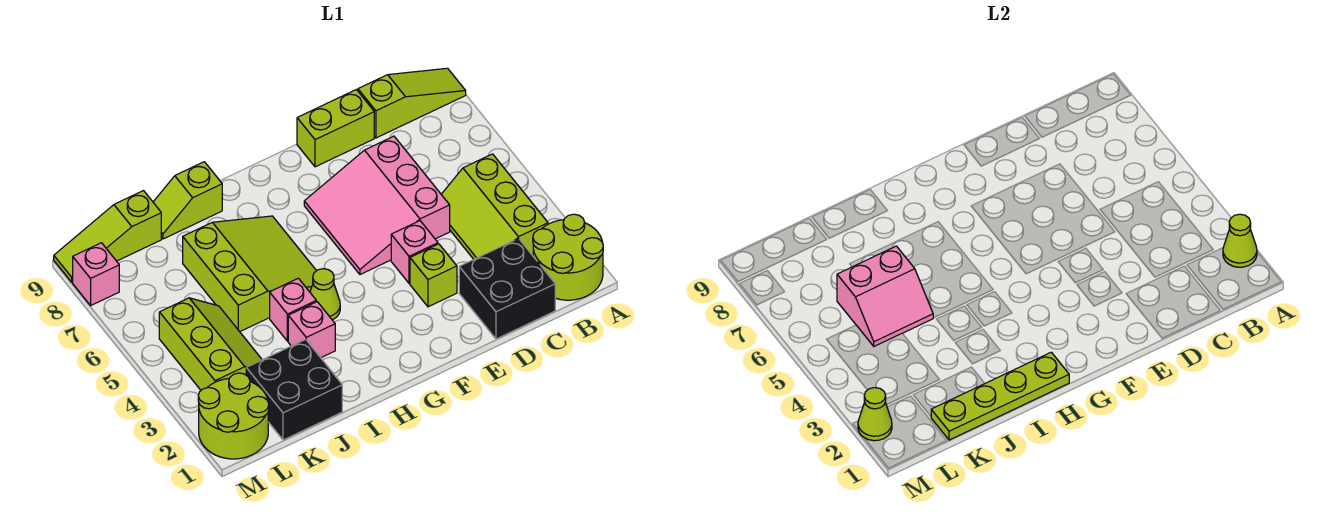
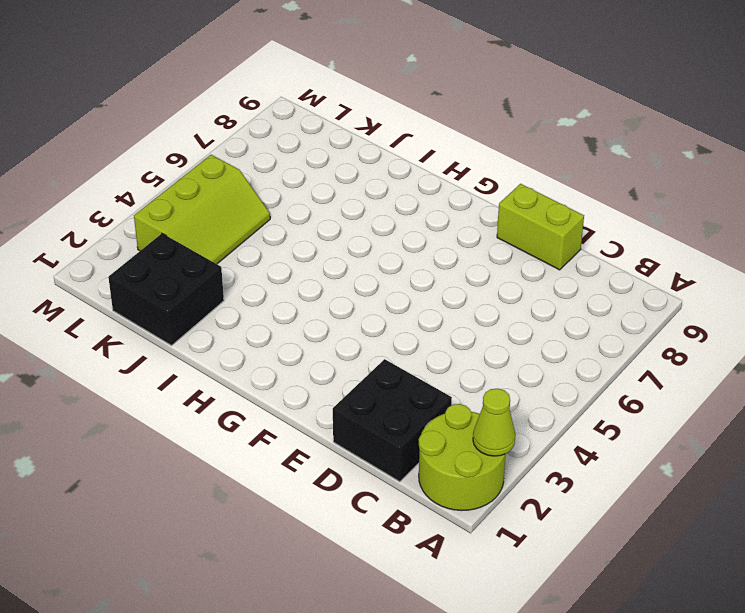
none -> lime slope A9:C9 level 1 top C
none -> lime slope B3:C5 level 1 top B
none -> pink slope D5:F7 level 1 top D

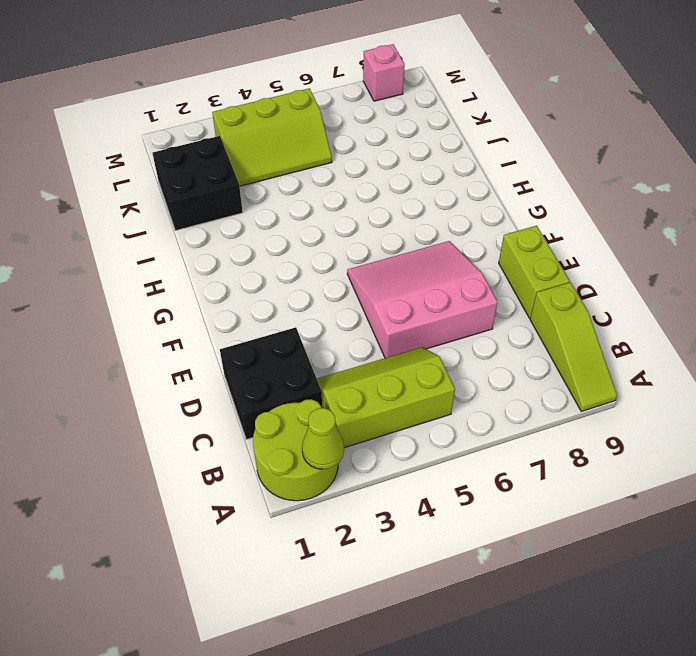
none -> lime brick E3 level 1
none -> pink brick E4 level 1
none -> lime cone H4 level 1

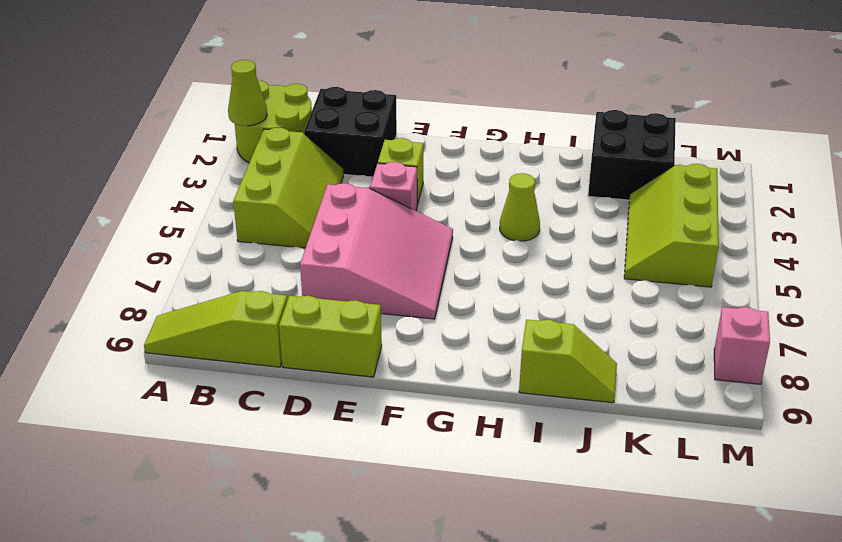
none -> lime slope H5:J7 level 1 top J
none -> pink brick I3 level 1
none -> pink brick I4 level 1

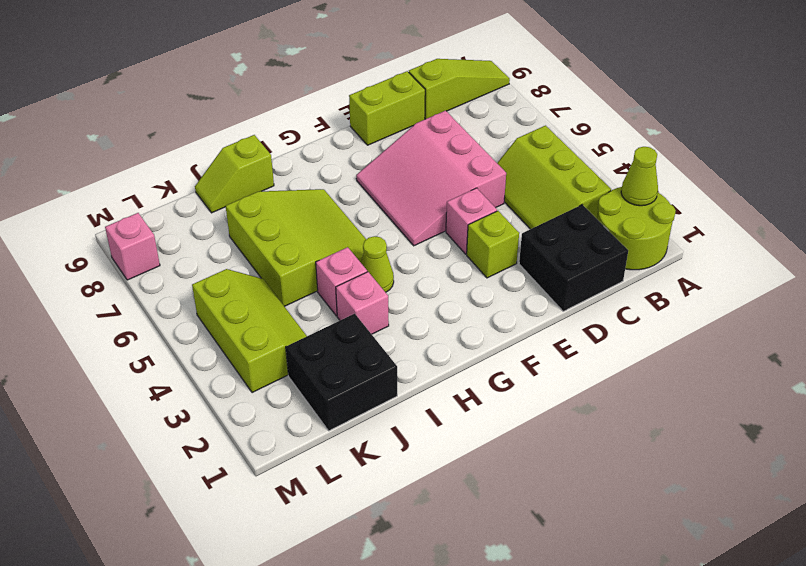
none -> lime slope K9:M9 level 1 top K
none -> lime round brick L1:M2 level 1
none -> lime plate H1:K1 level 2

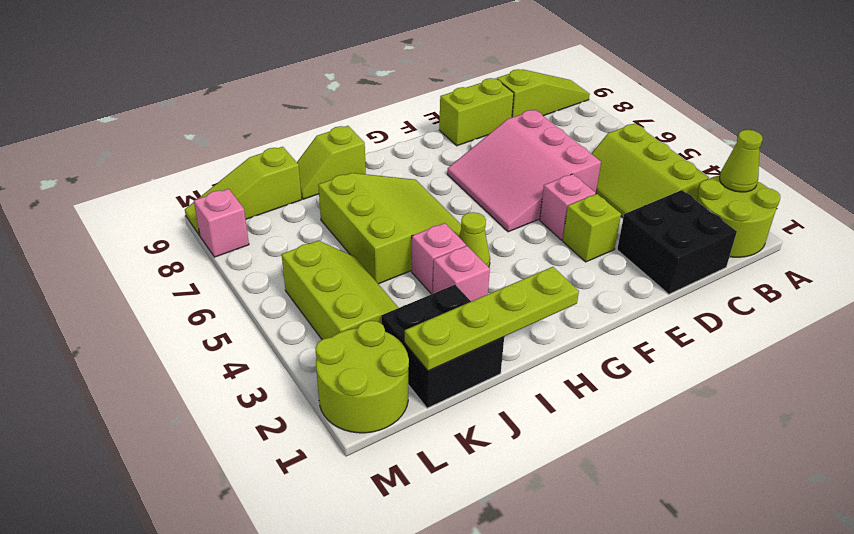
none -> pink slope J5:K6 level 2 top 6
none -> lime cone M2 level 2

